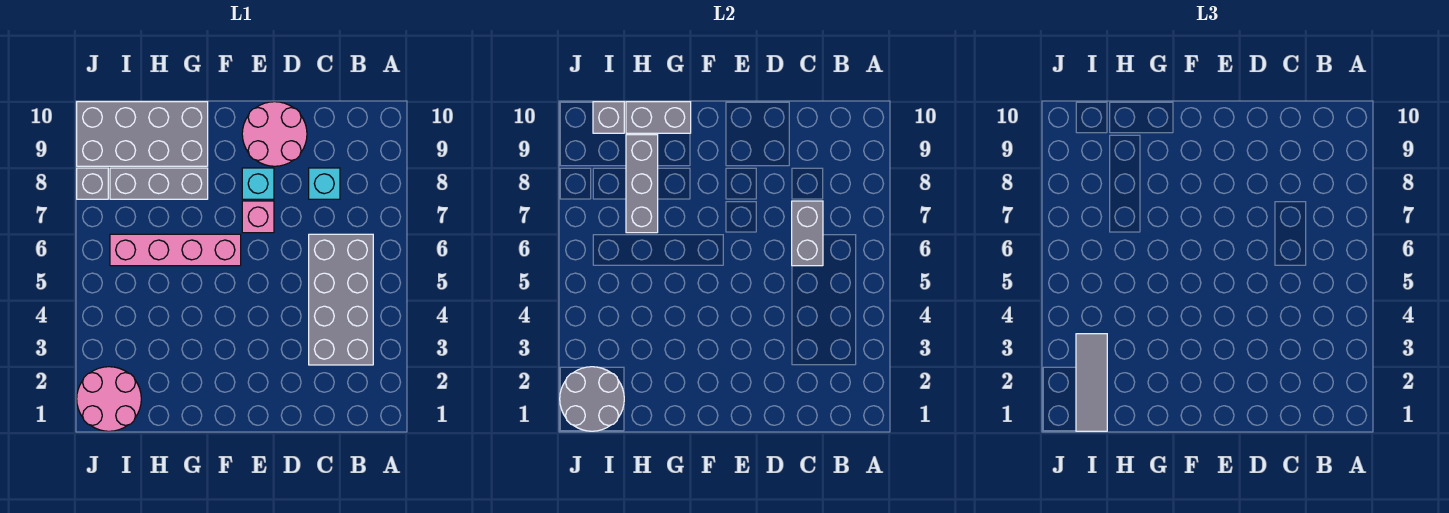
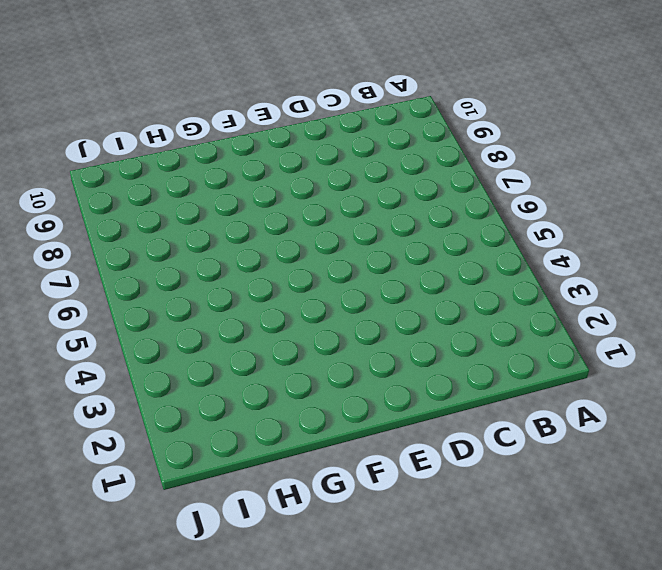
none -> grey brick B3:C6 level 1
none -> cyan brick C8 level 1
none -> pink round brick D9:E10 level 1

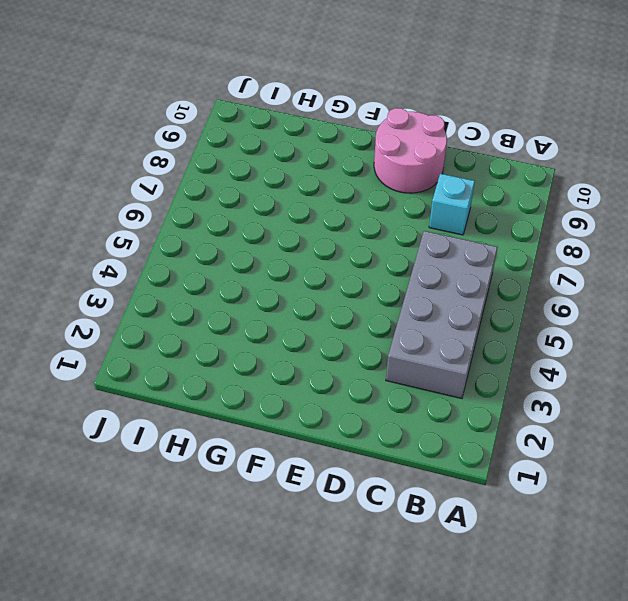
none -> pink brick E7 level 1
none -> cyan brick E8 level 1
none -> pink brick F6:I6 level 1

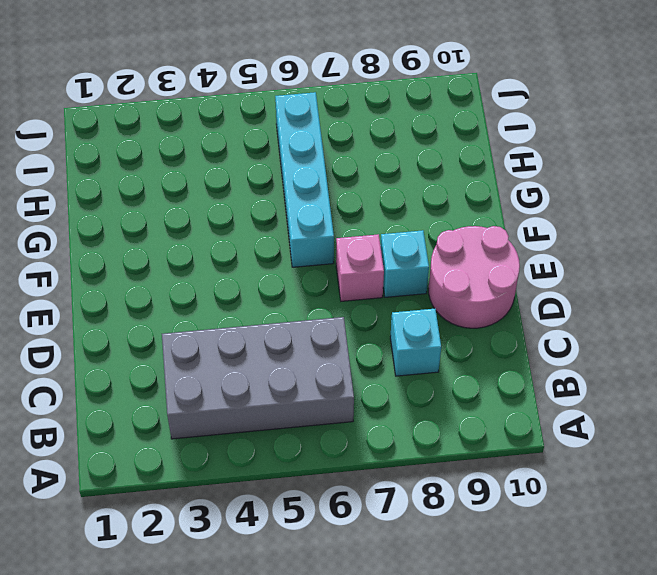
cyan brick F6:I6 level 1 -> pink brick F6:I6 level 1
none -> grey brick G8:I8 level 1
none -> grey brick G9:J10 level 1
none -> pink round brick I1:J2 level 1

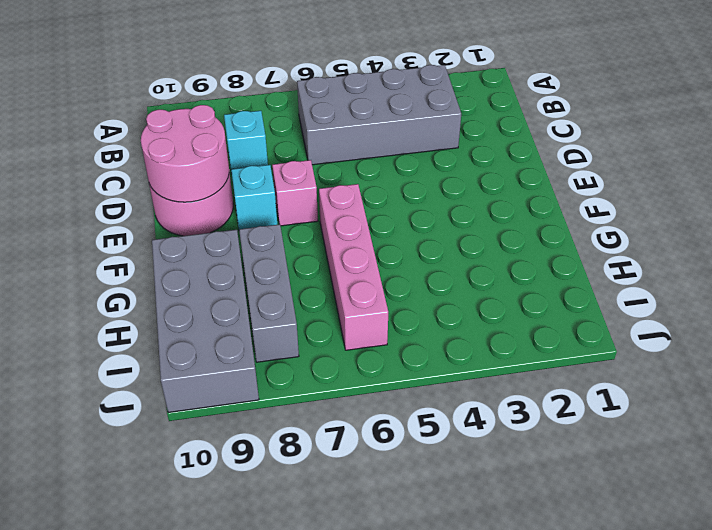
pink round brick D9:E10 level 2 -> pink round brick I1:J2 level 1
none -> grey brick J8 level 1
none -> grey brick C6:C7 level 2
none -> grey brick G10:H10 level 2

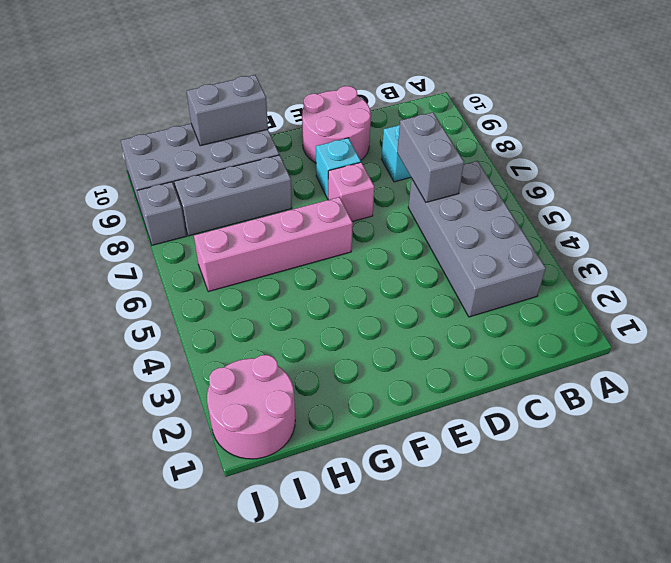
none -> grey brick H7:H9 level 2
none -> grey round brick I1:J2 level 2
none -> grey brick I10 level 2

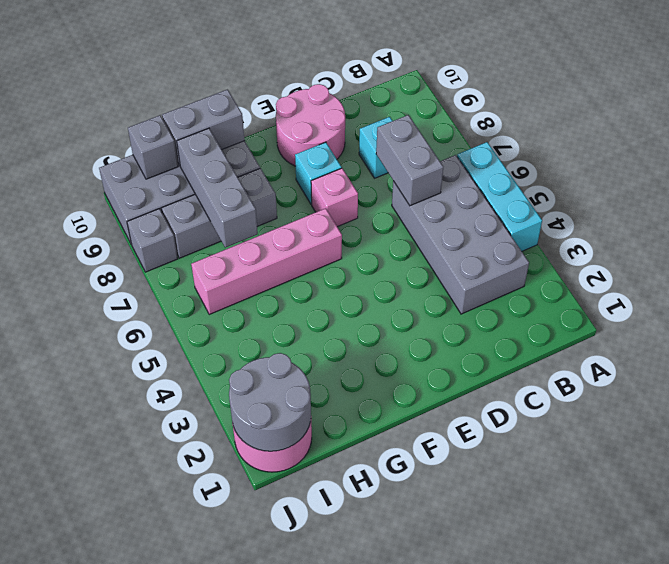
cyan brick A4:A6 level 1 -> none
none -> grey tile I1:I3 level 3

